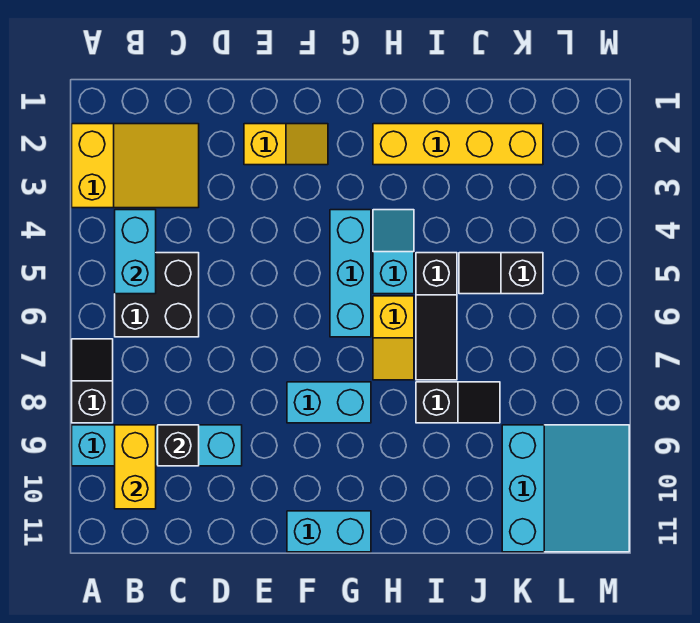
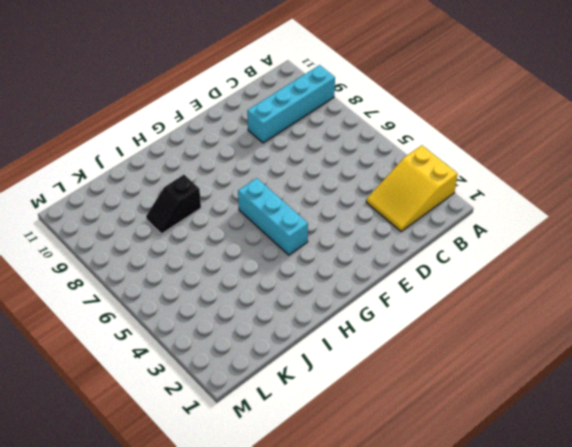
none -> black slope A7:A8 level 1 top 8
none -> black brick B5:C6 level 1
none -> yellow slope E2:F2 level 1 top E

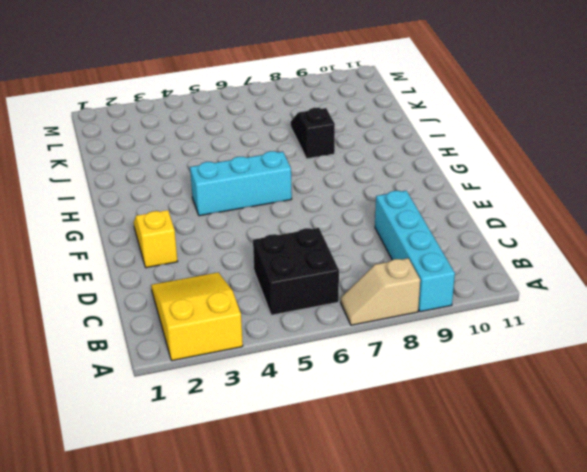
tan slope A7:A8 level 1 top 8 -> black slope A7:A8 level 1 top 8
none -> cyan brick F8:G8 level 1
none -> cyan brick F11:G11 level 1
none -> yellow brick H2:K2 level 1

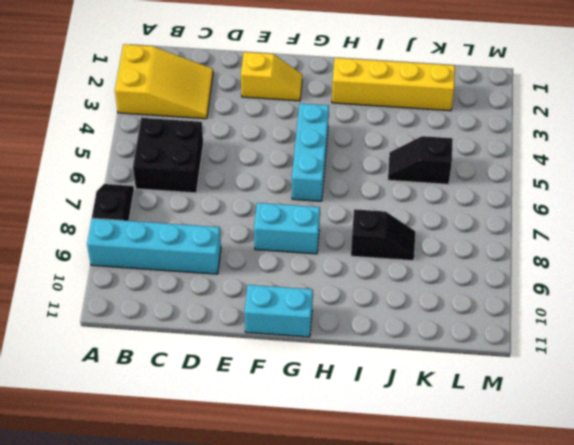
none -> cyan slope H4:H5 level 1 top 5
none -> yellow slope H6:H7 level 1 top 6
none -> black slope I5:I7 level 1 top 5

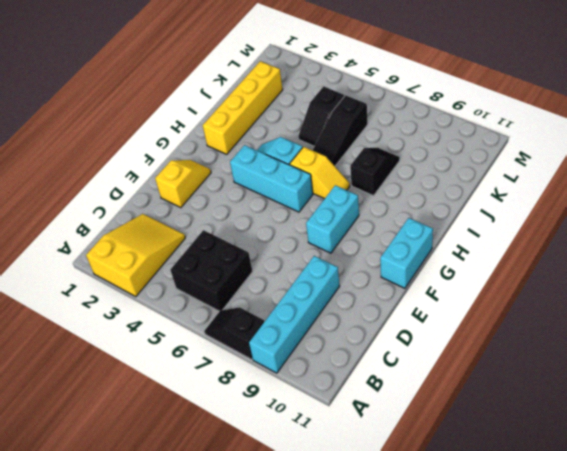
black slope I6:K6 level 1 top K -> black slope I5:I7 level 1 top 5
none -> cyan slope K9:M11 level 1 top K
none -> cyan brick B4:B5 level 2
none -> yellow brick B9:B10 level 2

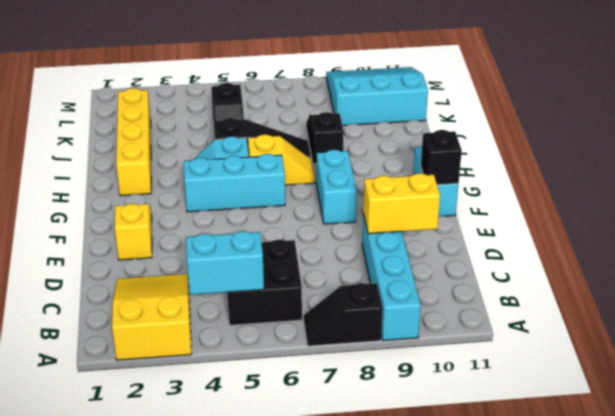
yellow brick D9:D10 level 2 -> yellow brick B9:B10 level 2
black brick F11 level 2 -> black brick C9 level 2

